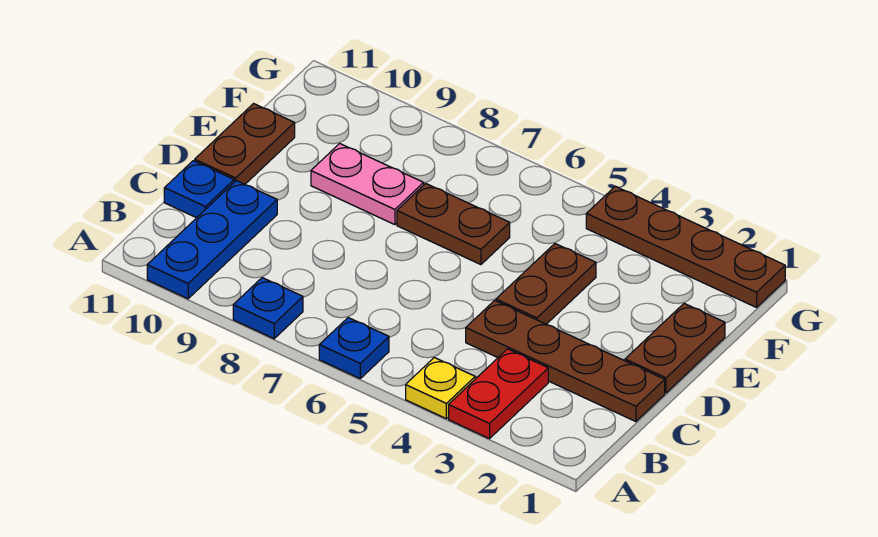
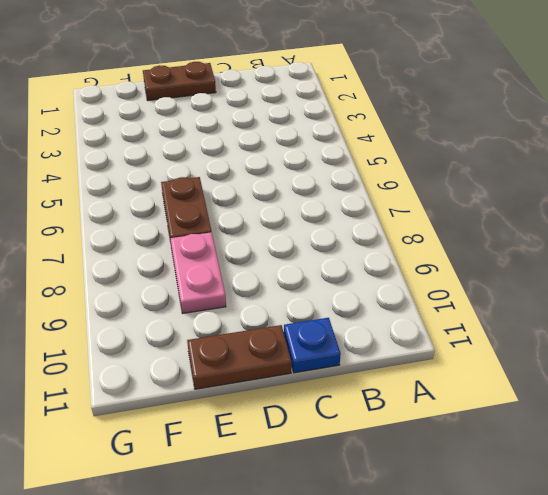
none -> red plate A3:B3 level 1
none -> yellow plate A4 level 1
none -> blue plate A6 level 1

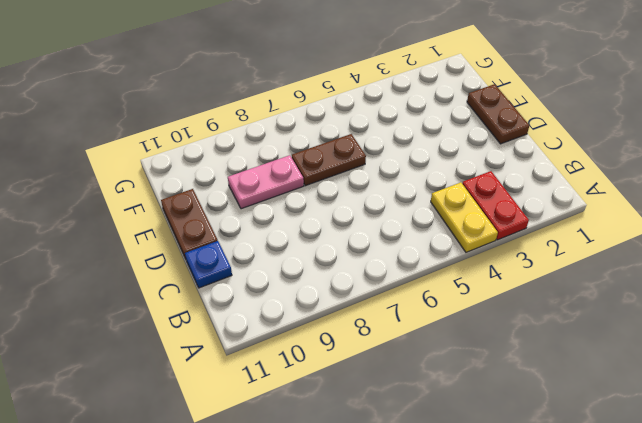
yellow plate A4:B4 level 1 -> yellow plate A4 level 1
none -> blue plate A6 level 1
none -> blue plate A8 level 1
none -> blue plate A10:C10 level 1

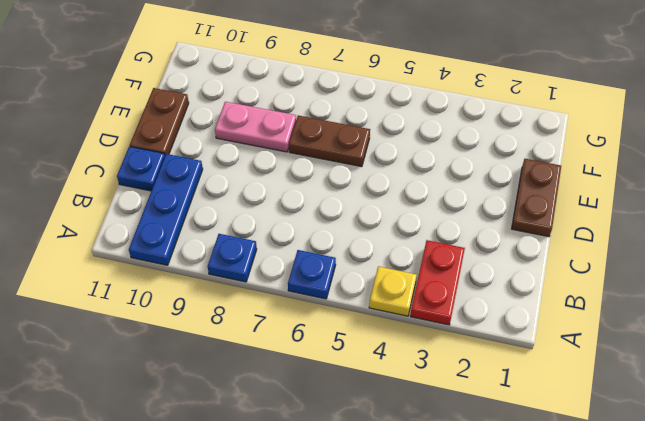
none -> brown plate C1:C4 level 1
none -> brown plate D4:E4 level 1
none -> brown plate G1:G4 level 1

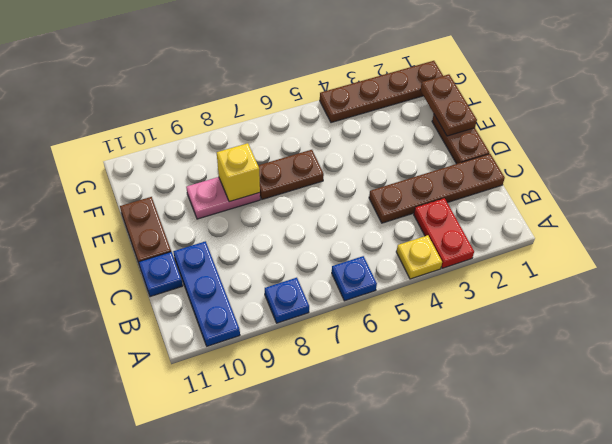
brown plate E1:F1 level 2 -> brown plate D4:E4 level 1
yellow brick E8 level 2 -> none

